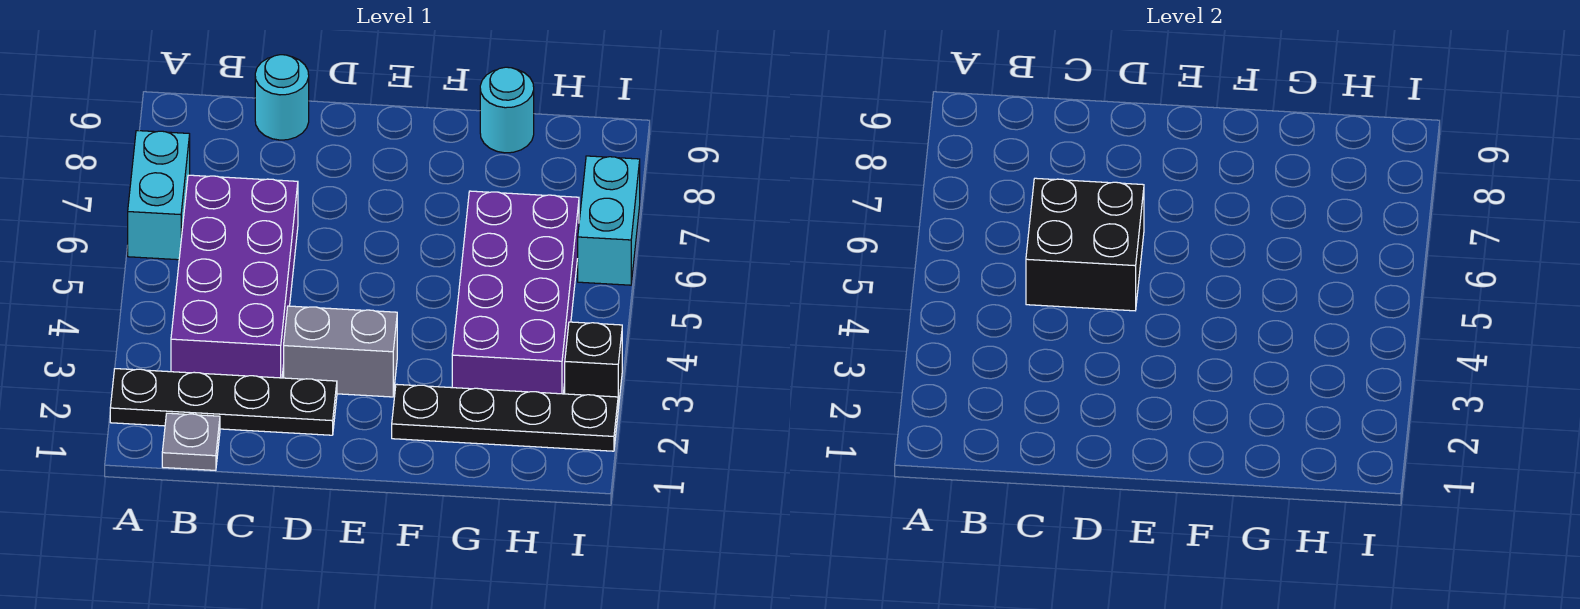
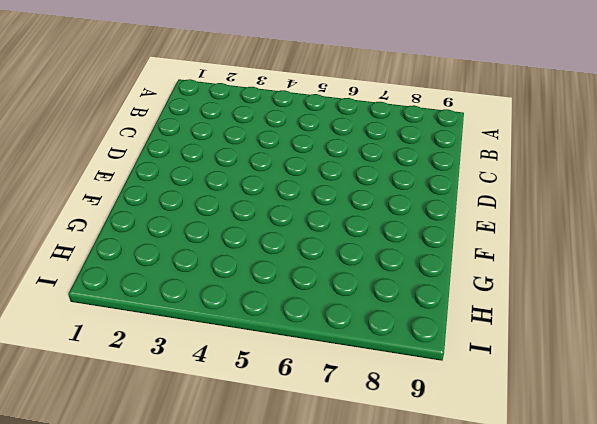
none -> black plate A2:D2 level 1
none -> cyan brick A6:A7 level 1
none -> grey plate B1 level 1

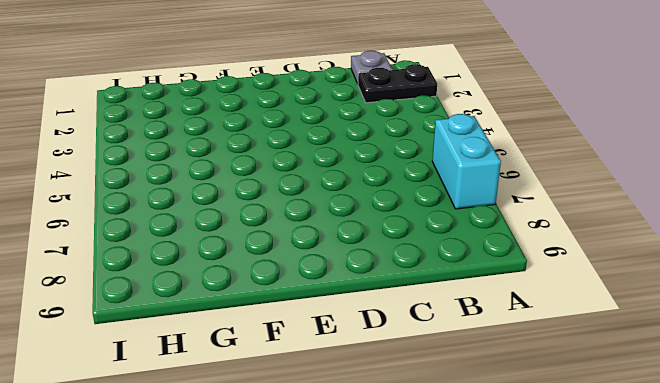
black plate A2:B2 level 1 -> black plate A2:D2 level 1
none -> purple brick B3:C6 level 1
none -> cyan round brick C9 level 1
none -> grey brick D3:E3 level 1

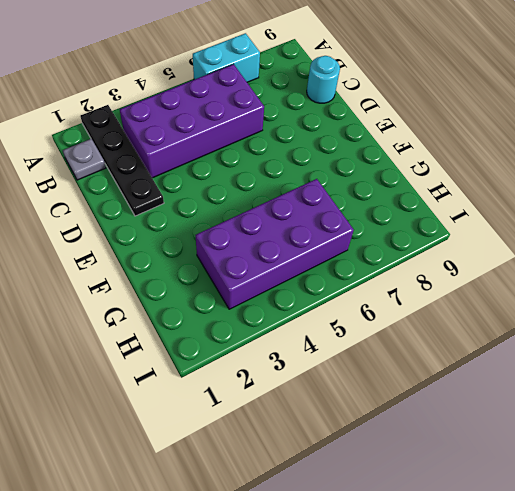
none -> grey brick D3:E3 level 1
none -> black plate F2:I2 level 1
none -> cyan round brick G9 level 1

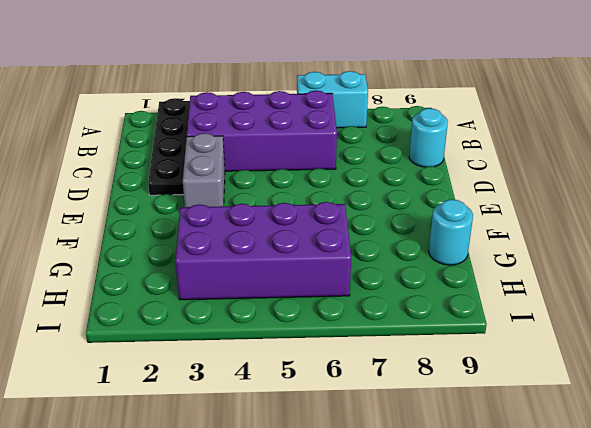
none -> grey plate B1 level 1
none -> black plate F2:I2 level 1
none -> black brick I3 level 1

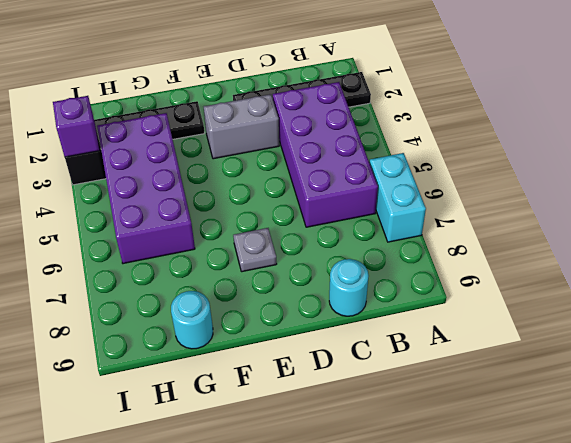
grey plate E7 level 1 -> grey plate B1 level 1
purple brick I3 level 2 -> none
none -> cyan brick I6:I7 level 1
none -> black brick C5:D6 level 2

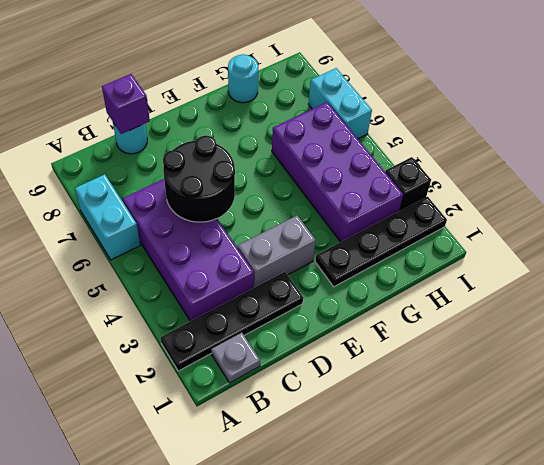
black round brick C5:D6 level 2 -> black brick C5:D6 level 2
purple brick C9 level 2 -> none

